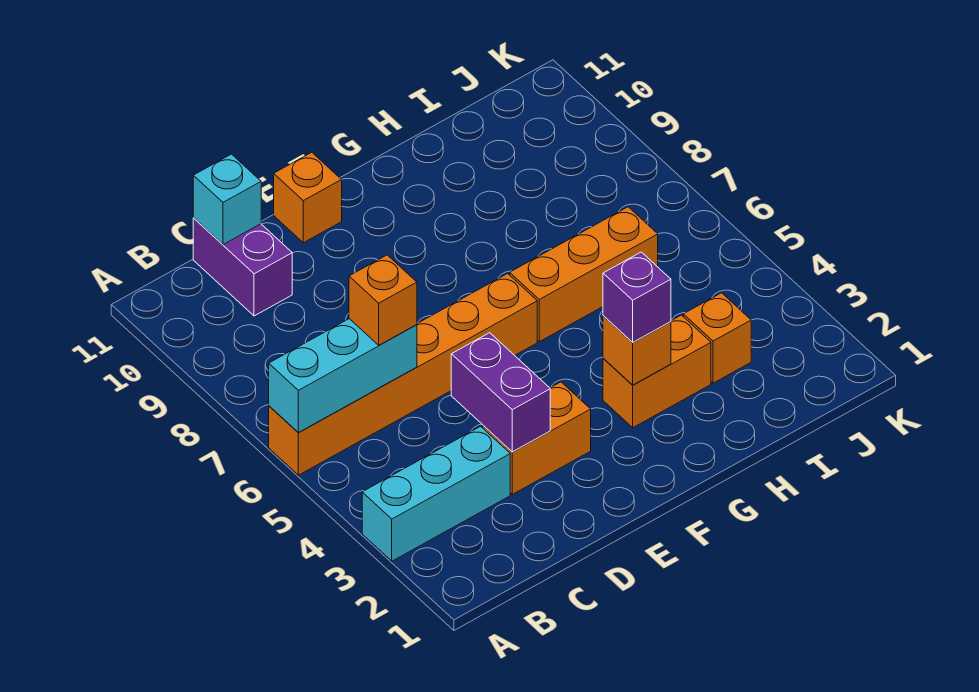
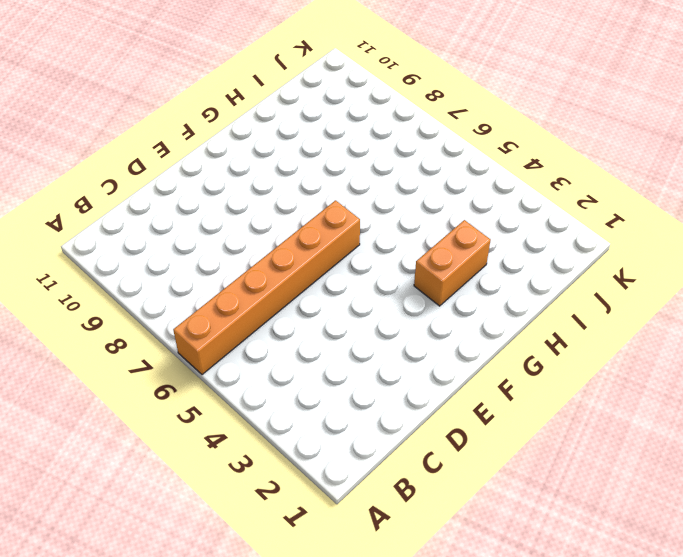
none -> cyan brick A3:C3 level 1
none -> purple brick C10:C11 level 1
none -> orange brick D3:E3 level 1

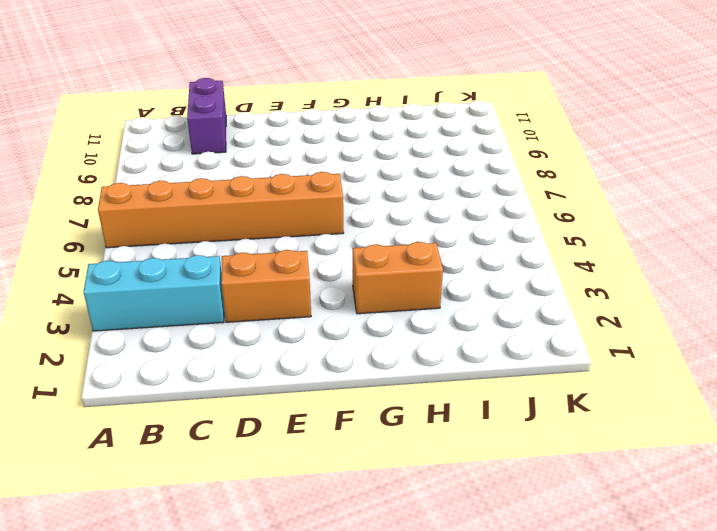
none -> orange brick E11 level 1
none -> orange brick G6:I6 level 1
none -> orange brick I3 level 1

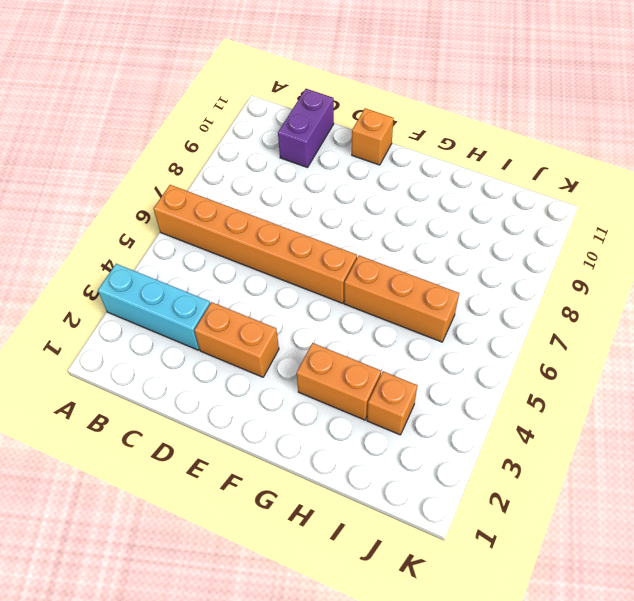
none -> cyan brick A6:C6 level 2
none -> cyan brick C11 level 2
none -> purple brick D3:D4 level 2

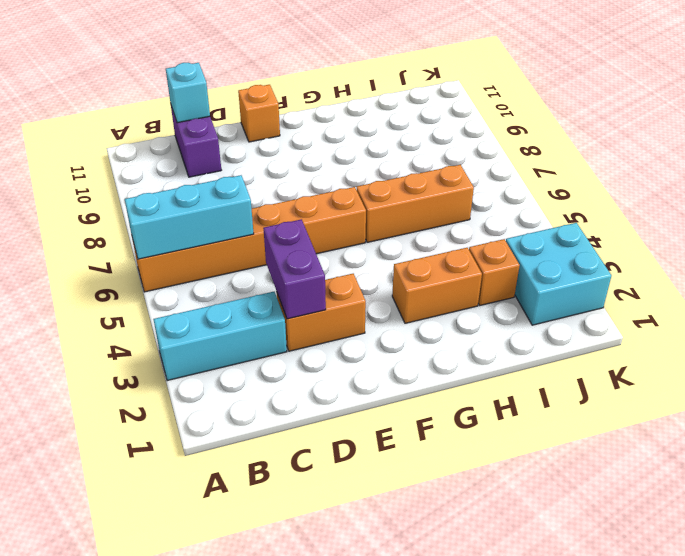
cyan brick J2:K3 level 1 -> none
none -> orange brick G3 level 2
none -> orange brick C6 level 3
none -> purple brick G3 level 3

